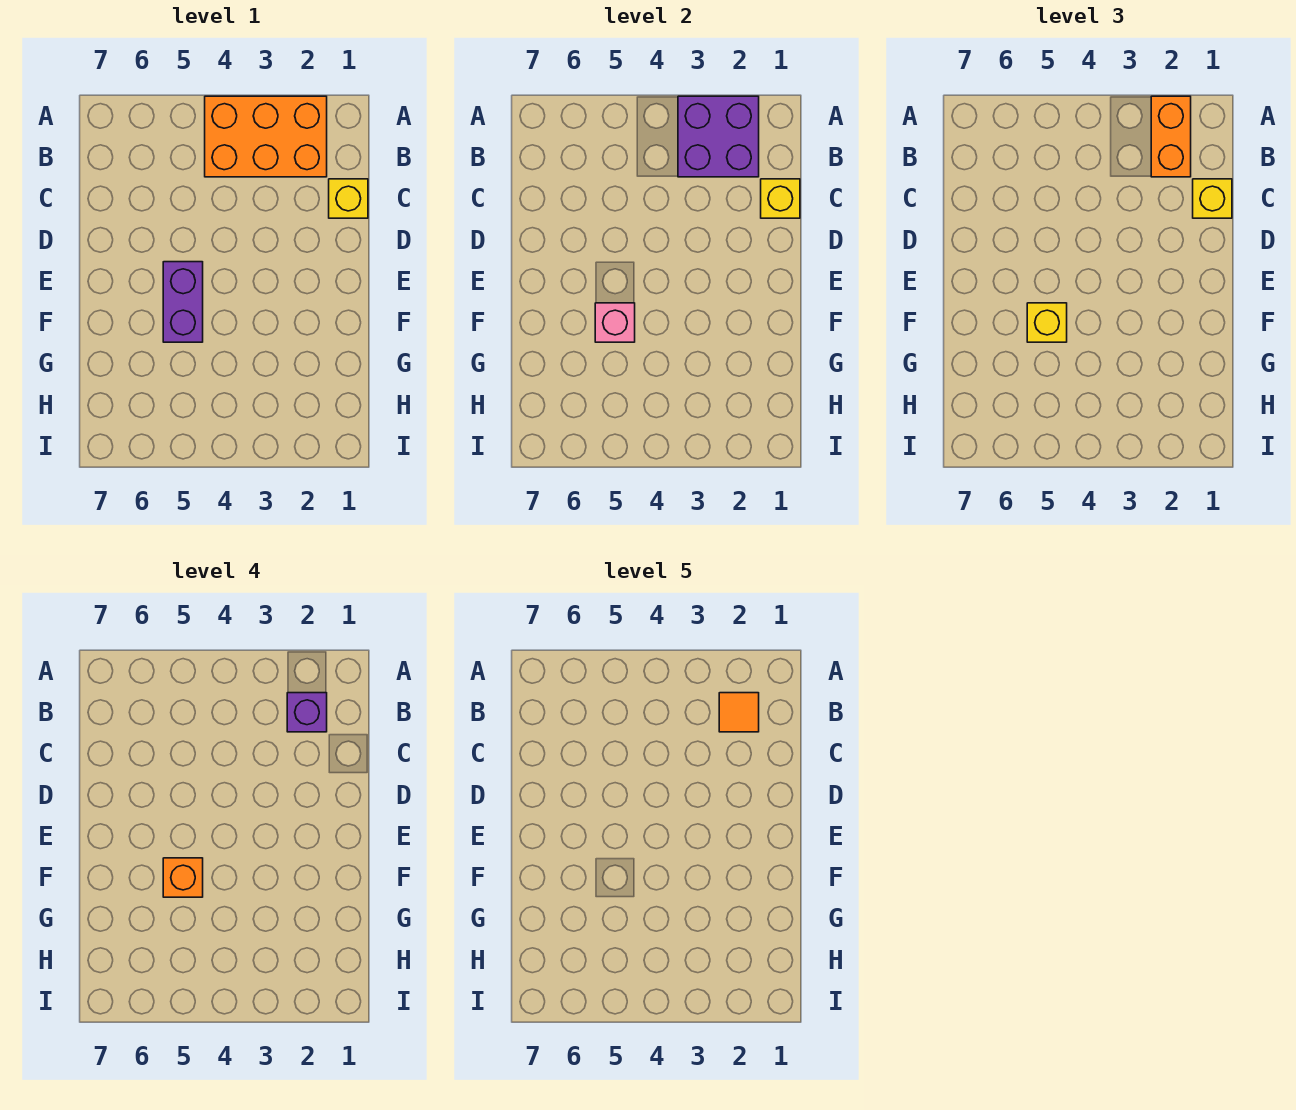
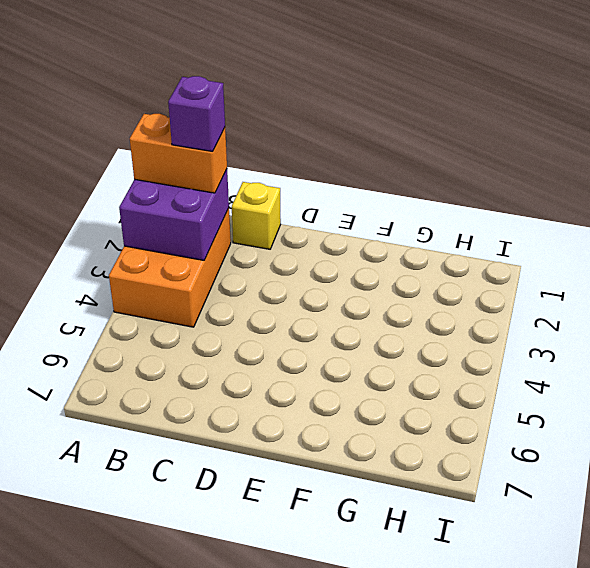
none -> purple brick E5:F5 level 1
none -> yellow brick C1 level 2
none -> pink brick F5 level 2

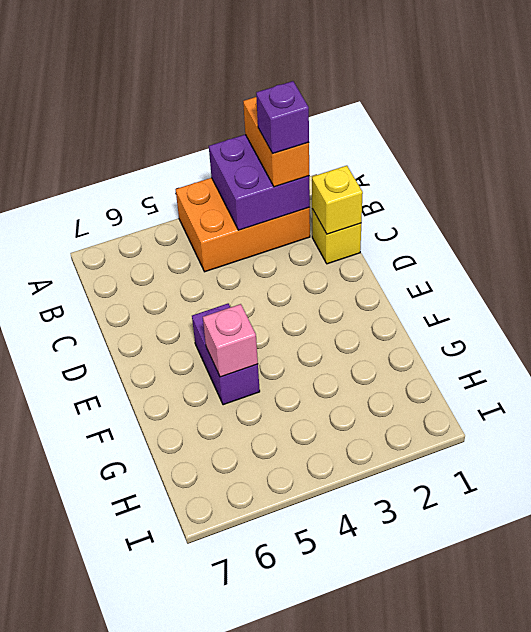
none -> yellow brick C1 level 3
none -> yellow brick F5 level 3
none -> orange brick F5 level 4

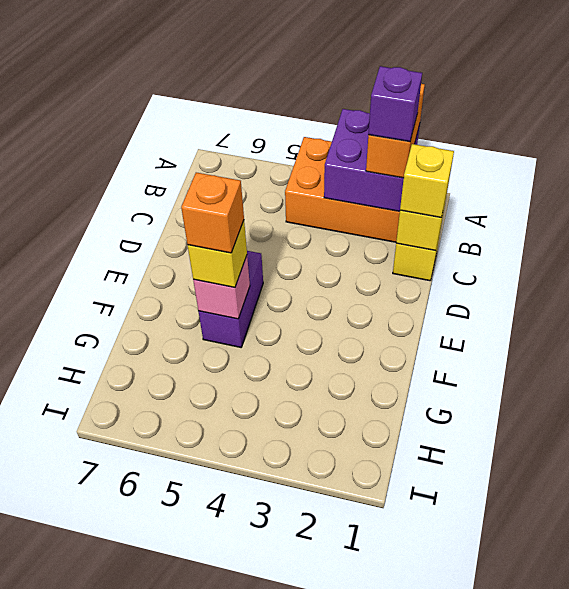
none -> orange tile B2 level 5

